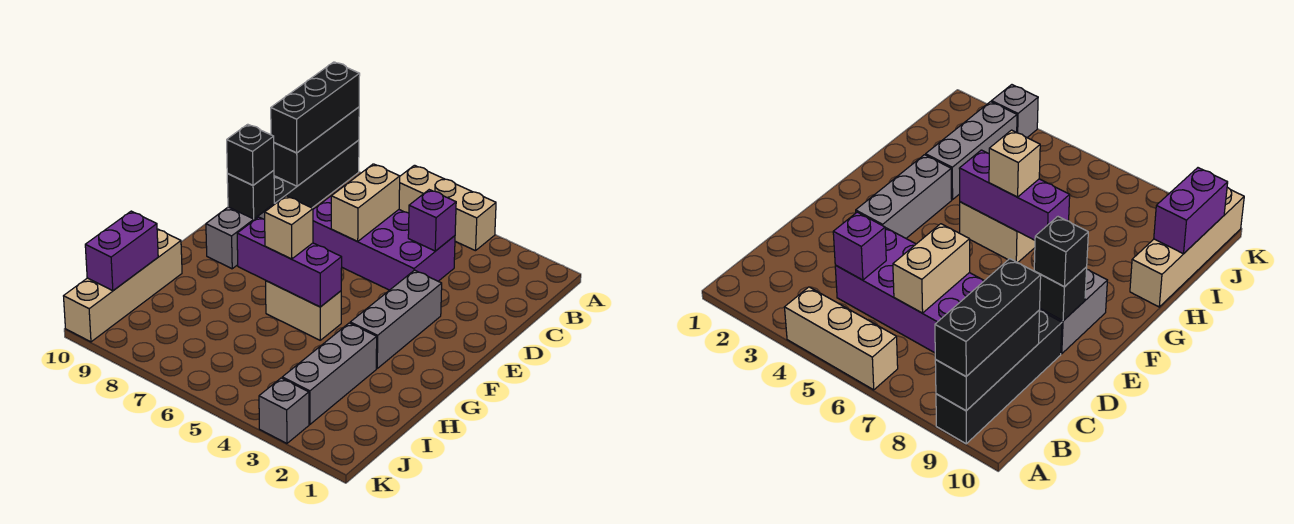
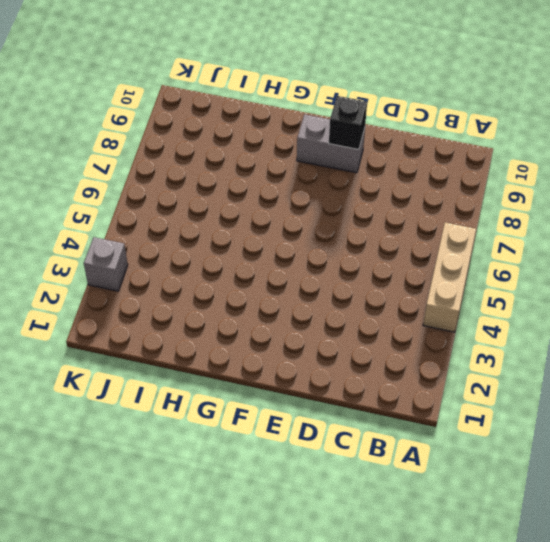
none -> black brick A9:D9 level 1
none -> purple brick C4:D7 level 1
none -> grey brick E3:G3 level 1

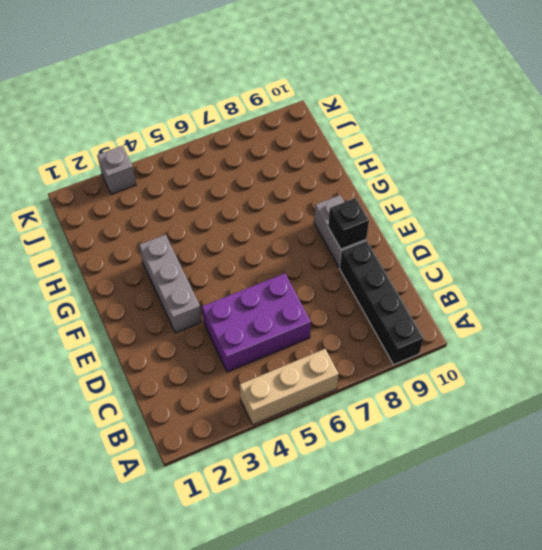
purple brick C4:D6 level 1 -> purple brick C4:D7 level 1
none -> tan brick G5:G6 level 1
none -> grey brick H3:J3 level 1
none -> tan brick H10:K10 level 1

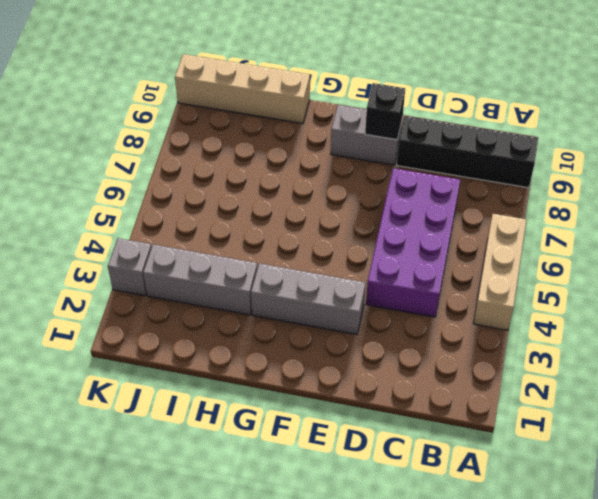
none -> tan brick G5:G6 level 1
none -> black brick A9:C9 level 2
none -> purple brick C4 level 2

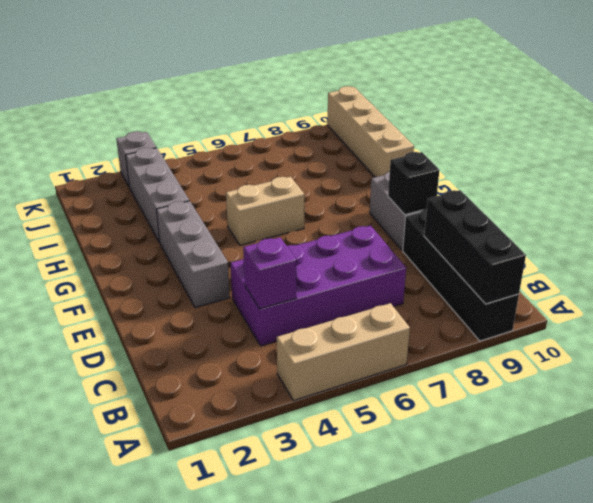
none -> tan brick C6:D6 level 2
none -> purple brick G5:G7 level 2
none -> purple brick I10:J10 level 2

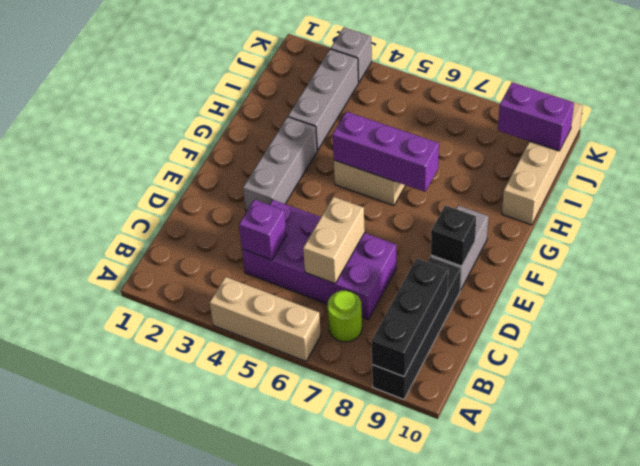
lime round brick B7 level 1 -> none
purple brick J9:J10 level 2 -> purple brick I10:J10 level 2
none -> black brick A9:C9 level 3
none -> black brick E9 level 3
none -> tan brick G6 level 3

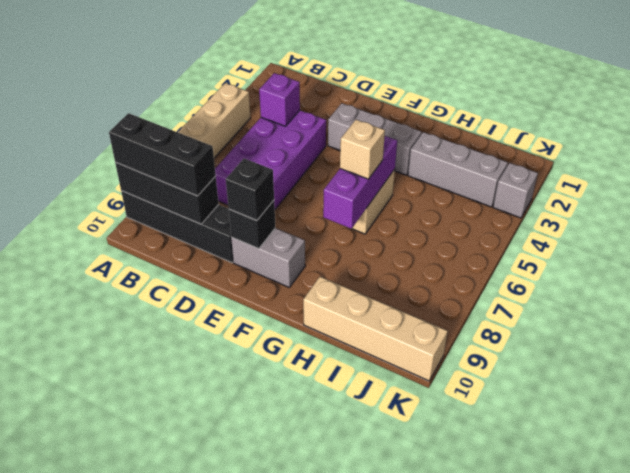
none -> tan brick C6:D6 level 2
none -> purple brick I10:J10 level 2

